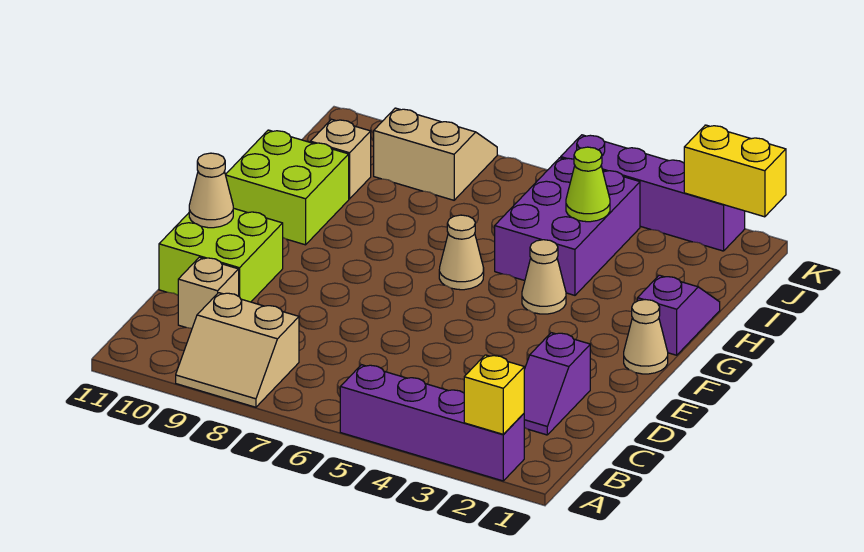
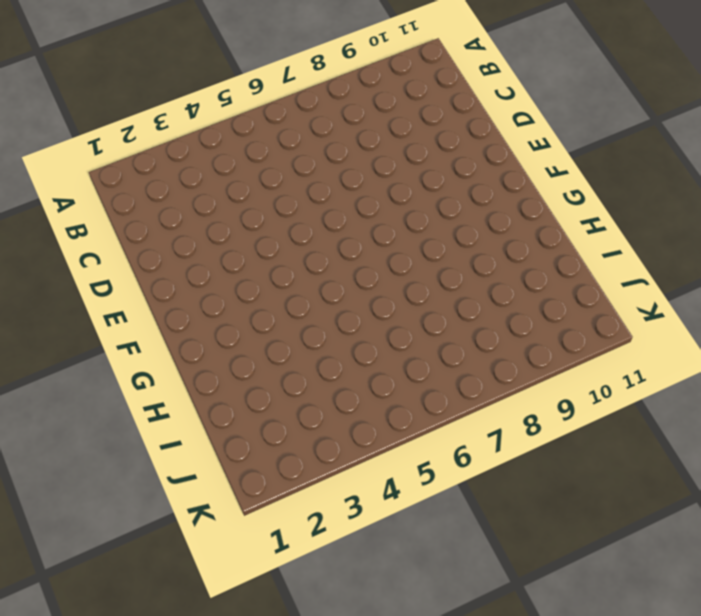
none -> purple brick A2:A5 level 1
none -> tan slope A8:B9 level 1 top B
none -> purple slope C2:D2 level 1 top D

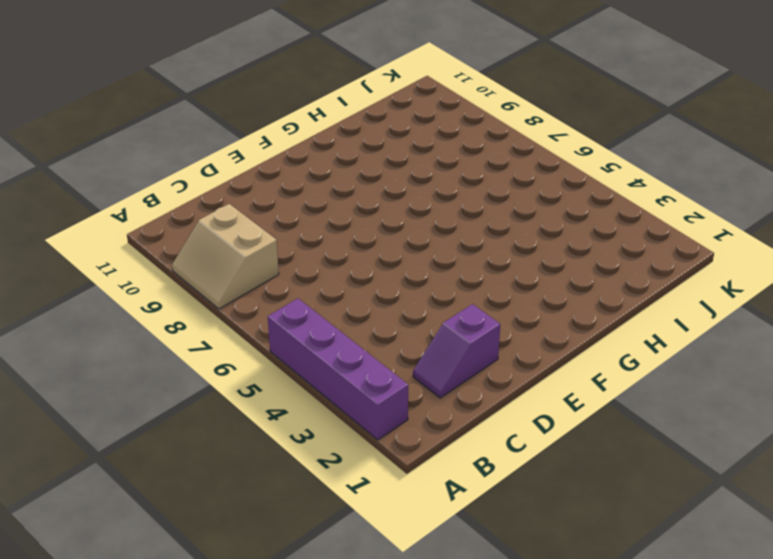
none -> tan brick C10 level 1
none -> lime brick D10:E11 level 1
none -> tan cone F1 level 1

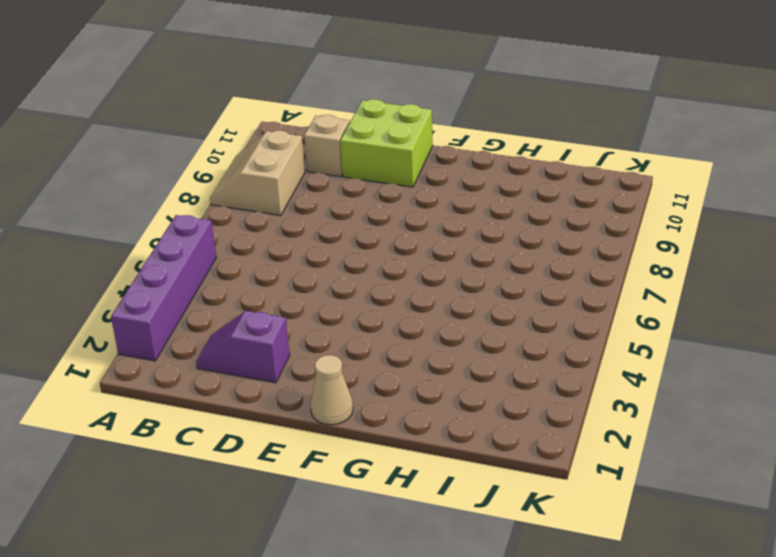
none -> purple slope G1:H1 level 1 top G
none -> tan cone G4 level 1
none -> tan cone G6 level 1

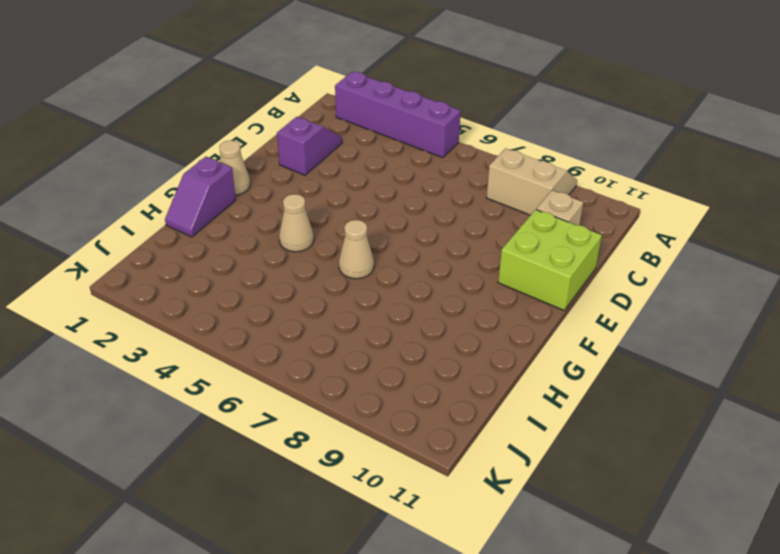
none -> lime brick G10:H11 level 1
none -> purple brick H4:J5 level 1
none -> tan brick I10 level 1

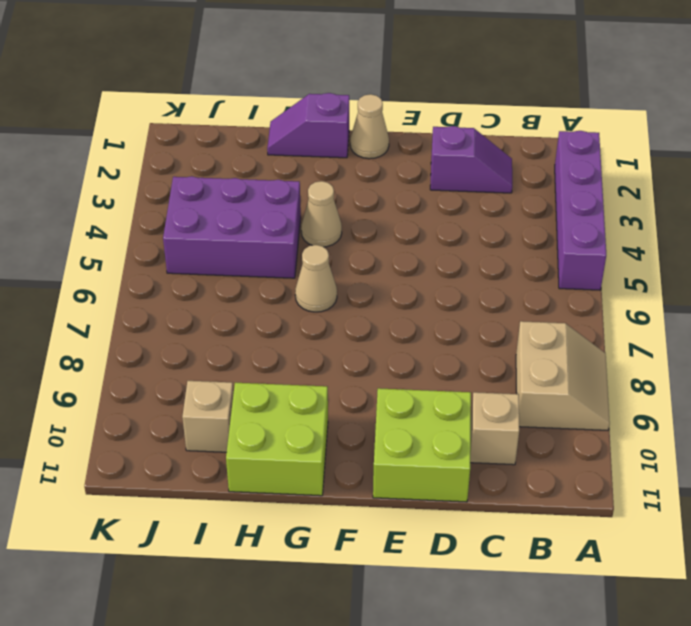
none -> tan slope J8:K9 level 1 top J
none -> purple brick K2:K5 level 1
none -> yellow brick A2 level 2

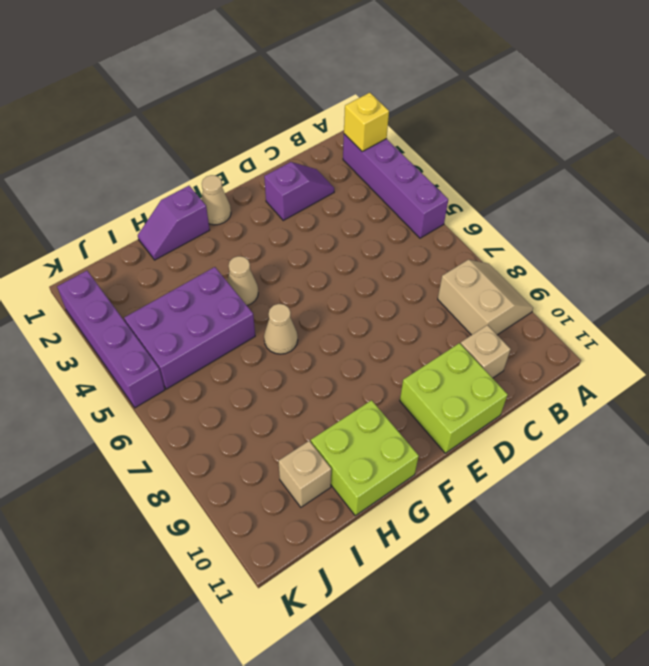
none -> tan slope J8:K9 level 1 top J
none -> tan cone E11 level 2
none -> lime cone I4 level 2

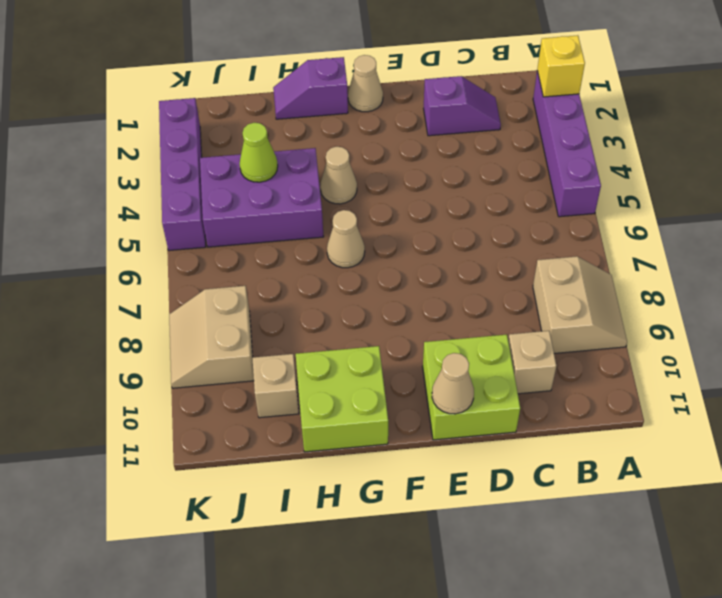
none -> yellow brick K1:K2 level 2

